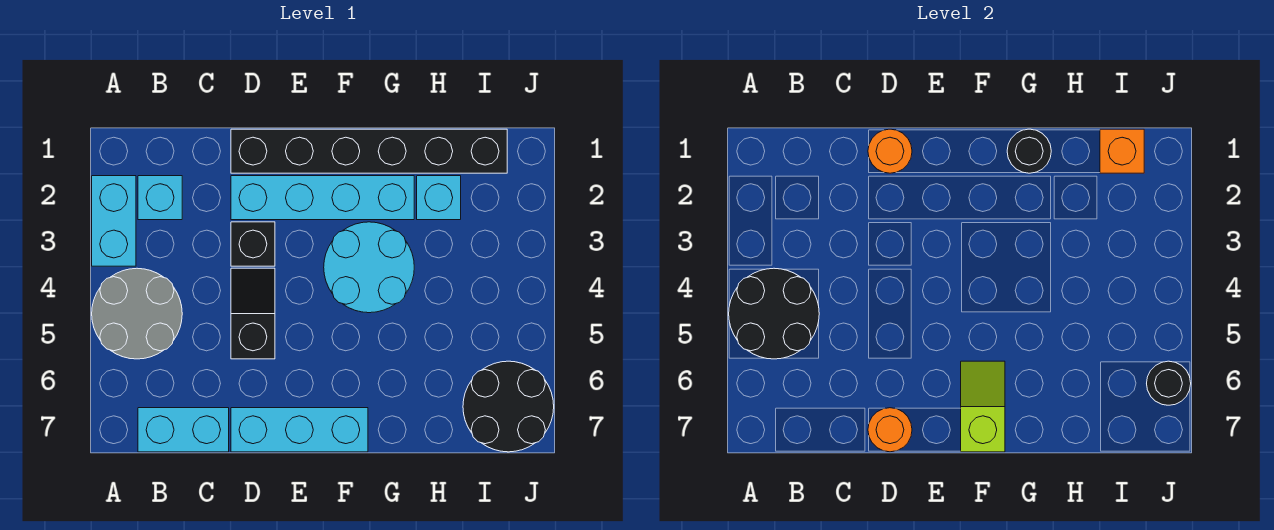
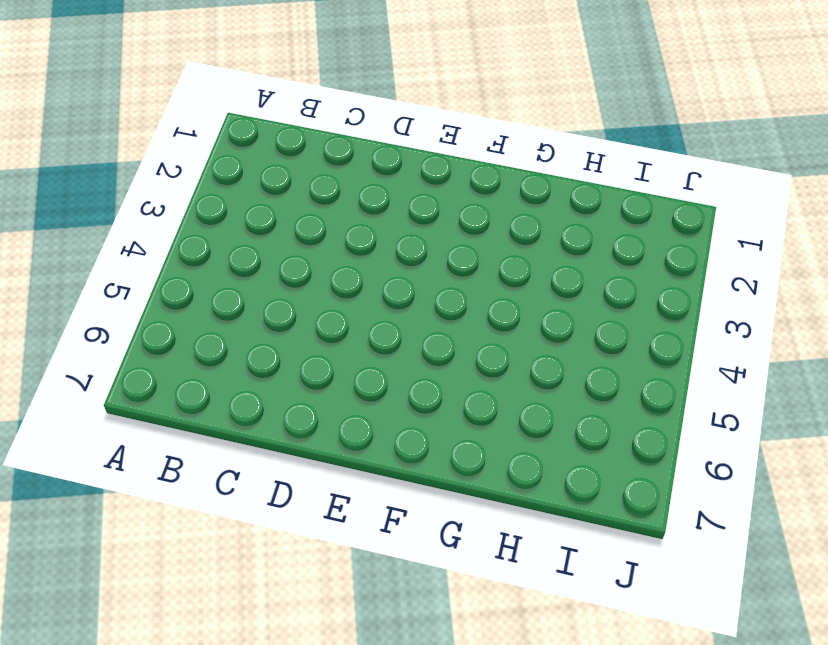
none -> cyan brick A2:A3 level 1
none -> grey round brick A4:B5 level 1
none -> cyan brick B2 level 1

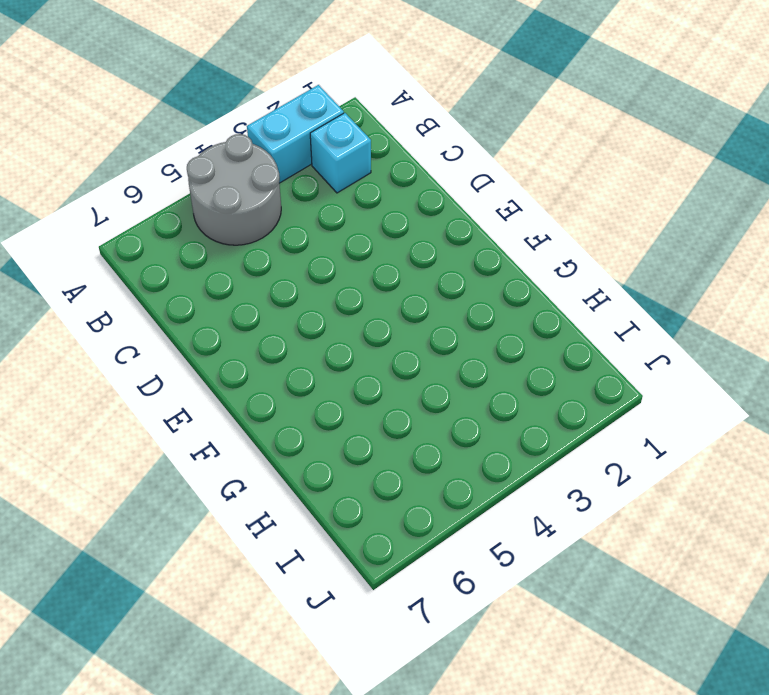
none -> cyan brick B7:C7 level 1
none -> black brick D1:I1 level 1
none -> cyan brick D2:G2 level 1

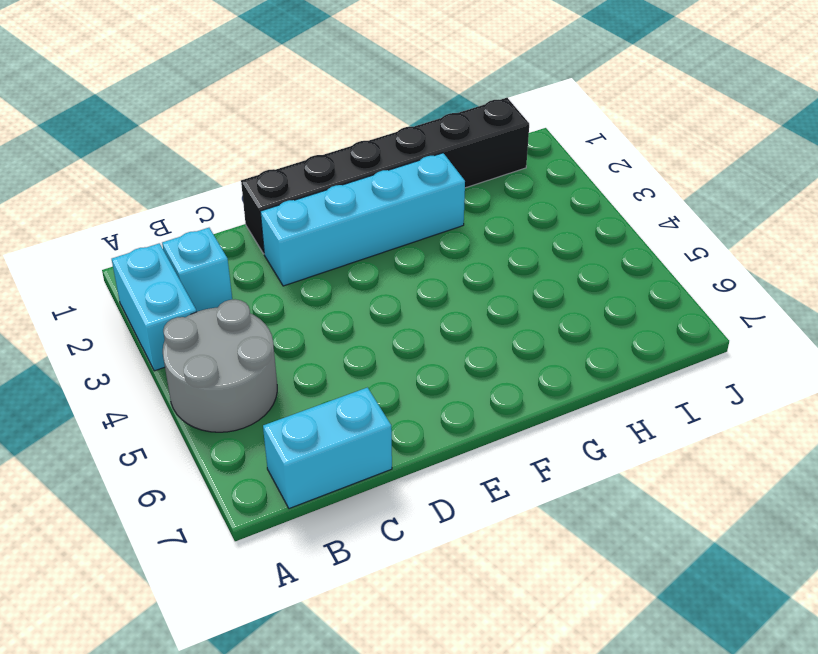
none -> black brick D3 level 1
none -> black slope D4:D5 level 1 top 5
none -> cyan brick D7:F7 level 1

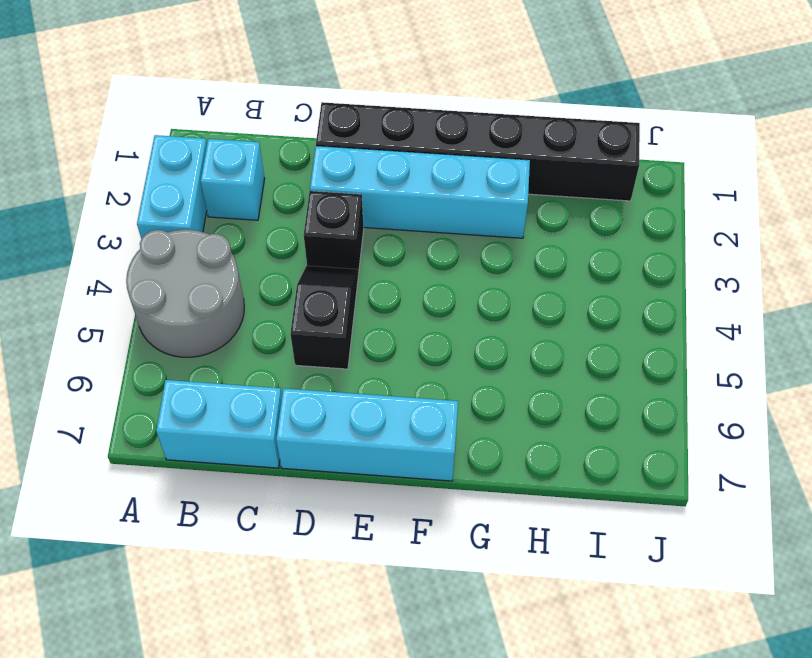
none -> cyan round brick F3:G4 level 1
none -> cyan brick H2 level 1
none -> black round brick I6:J7 level 1

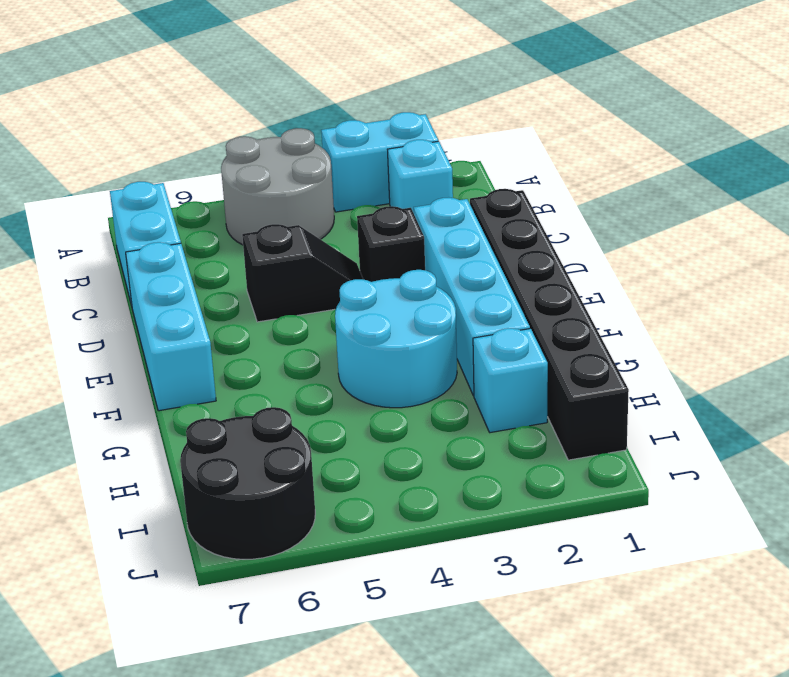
none -> black round brick A4:B5 level 2
none -> orange round brick D1 level 2
none -> orange round brick D7 level 2

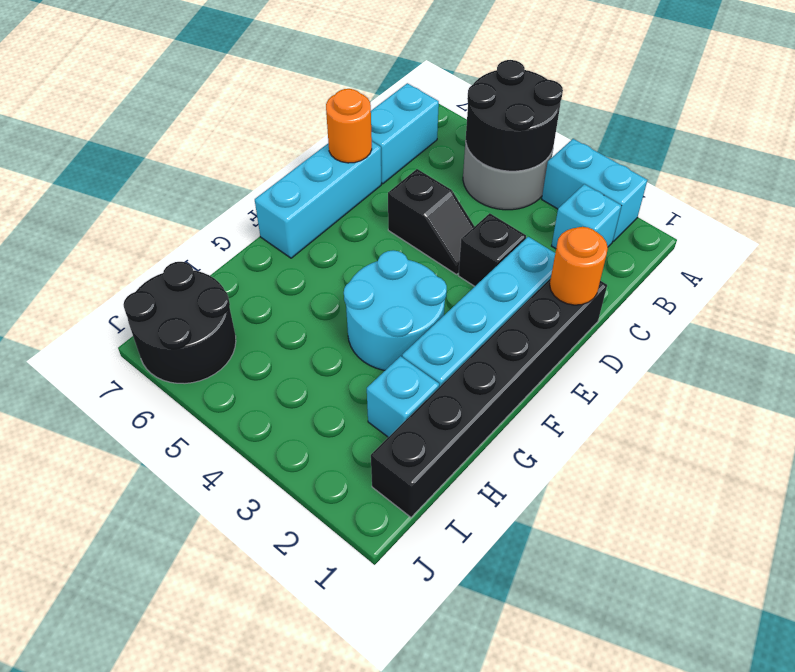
none -> lime slope F6:F7 level 2 top 7
none -> black round brick G1 level 2
none -> orange brick I1 level 2

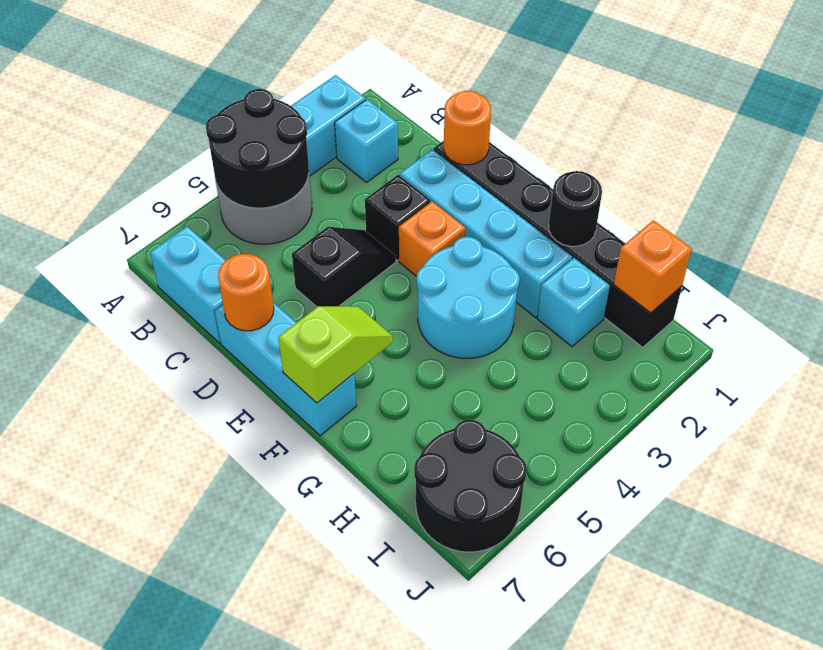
orange brick E3 level 1 -> none
none -> black round brick J6 level 2

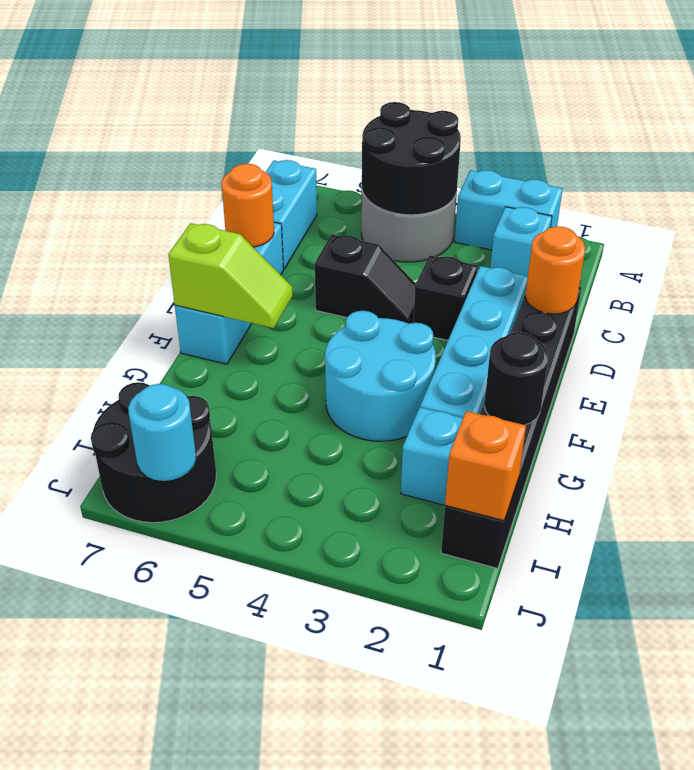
cyan round brick J6 level 2 -> black round brick J6 level 2

